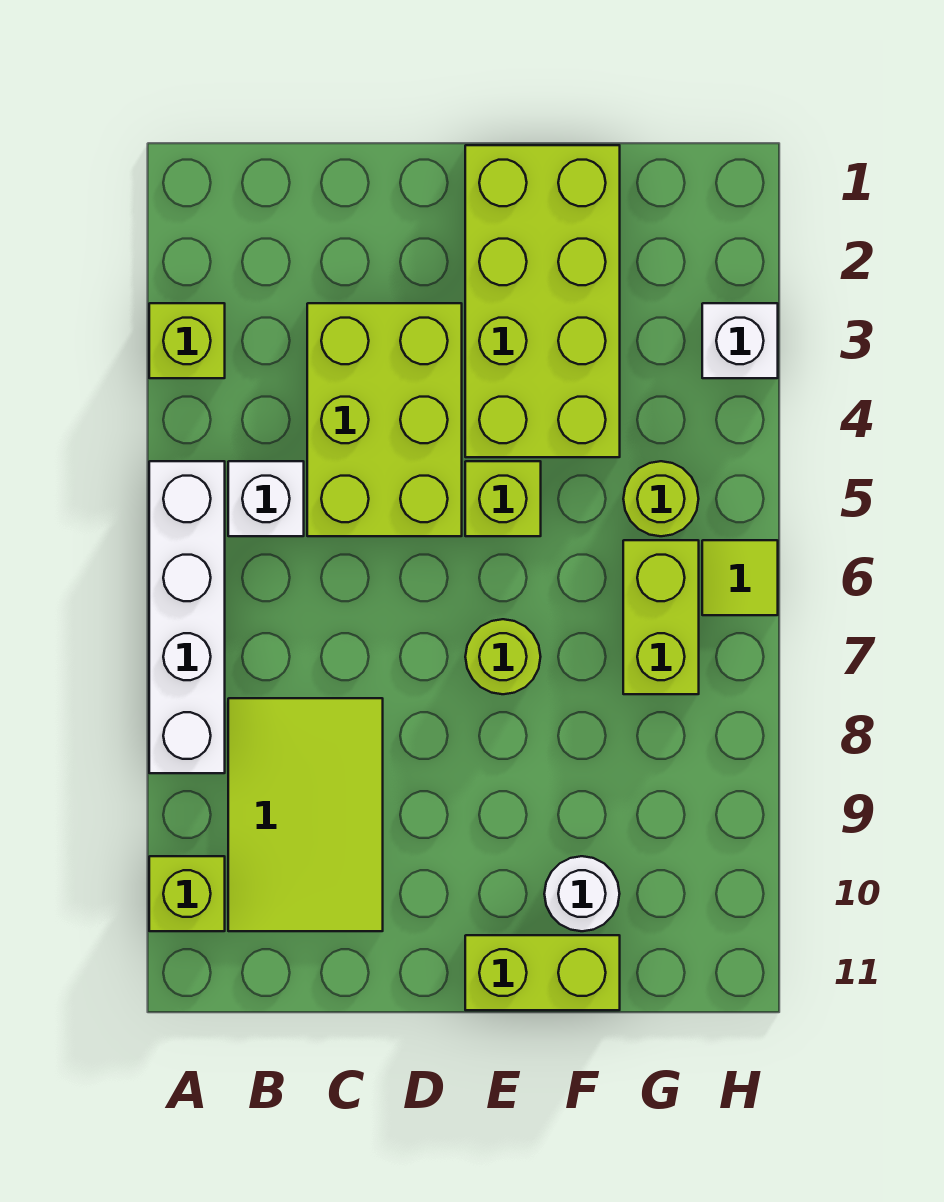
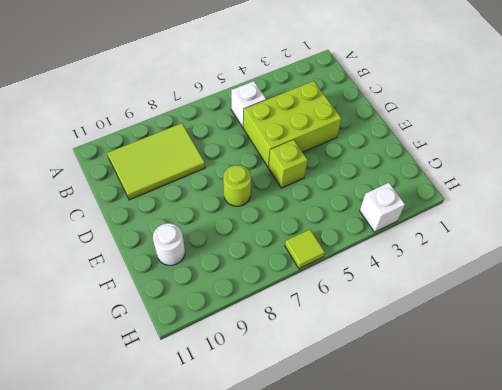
none -> lime brick A3 level 1
none -> white brick A5:A8 level 1
none -> lime brick A10 level 1

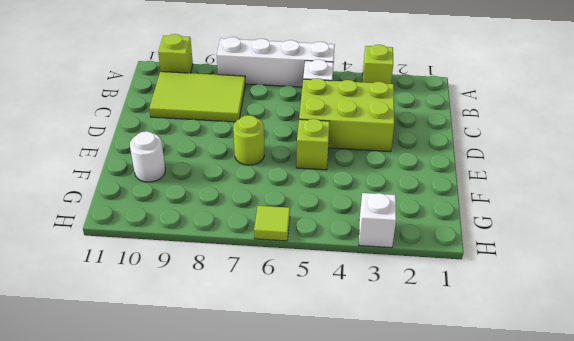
none -> lime brick E1:F4 level 1
none -> lime brick E11:F11 level 1
none -> lime round brick G5 level 1

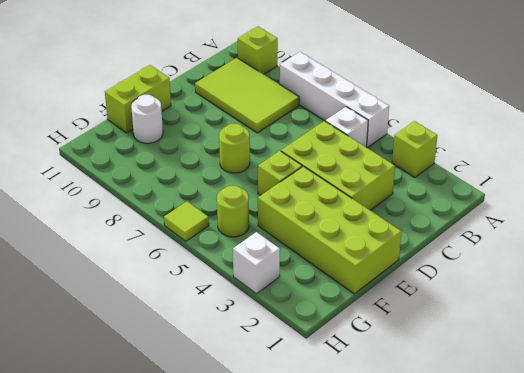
none -> lime brick G6:G7 level 1

